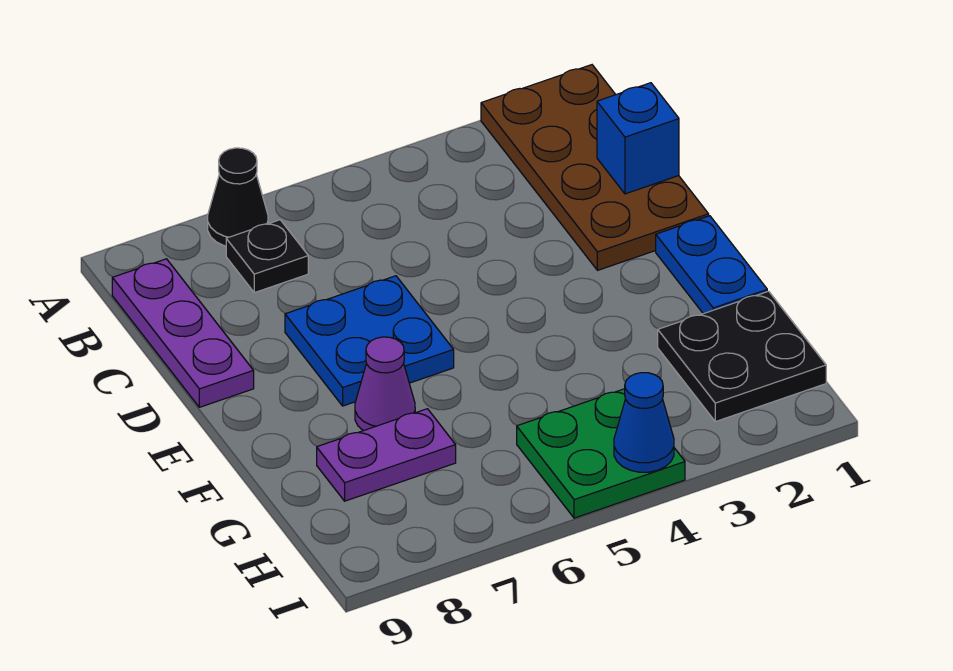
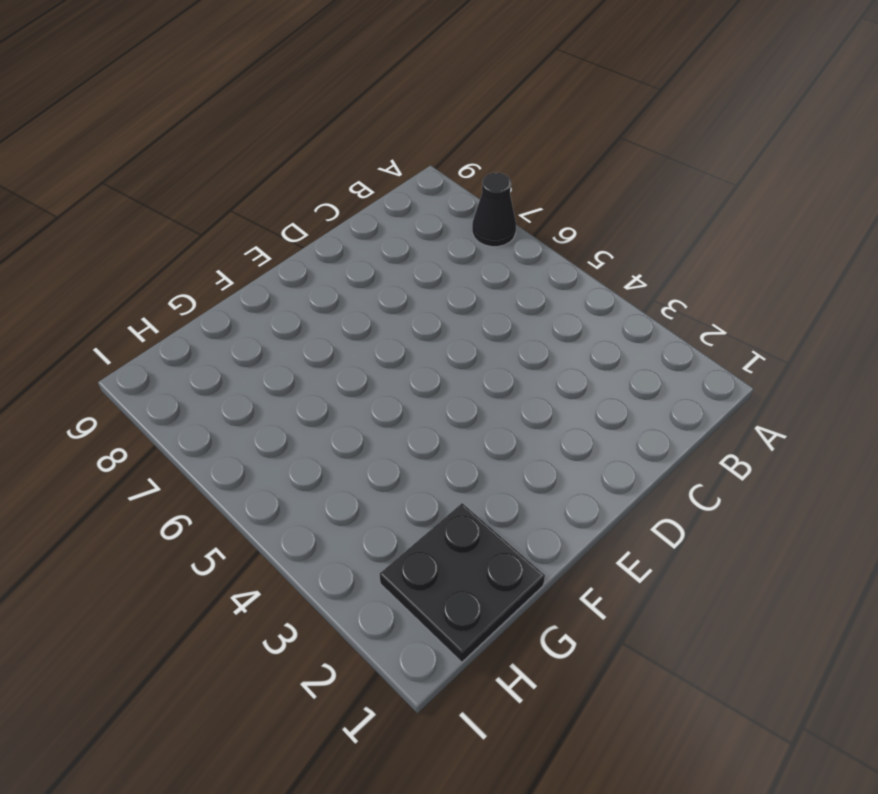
none -> brown plate A1:D2 level 1
none -> black plate B7 level 1
none -> purple plate B9:D9 level 1

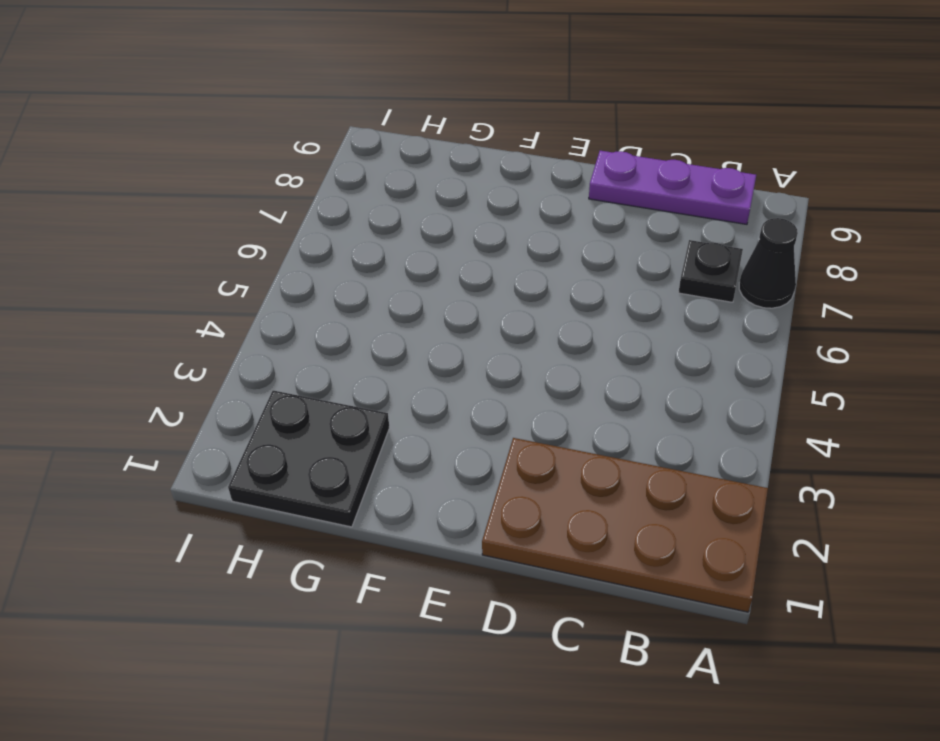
none -> blue plate D6:E7 level 1
none -> blue plate E1:F1 level 1
none -> purple cone F7 level 1

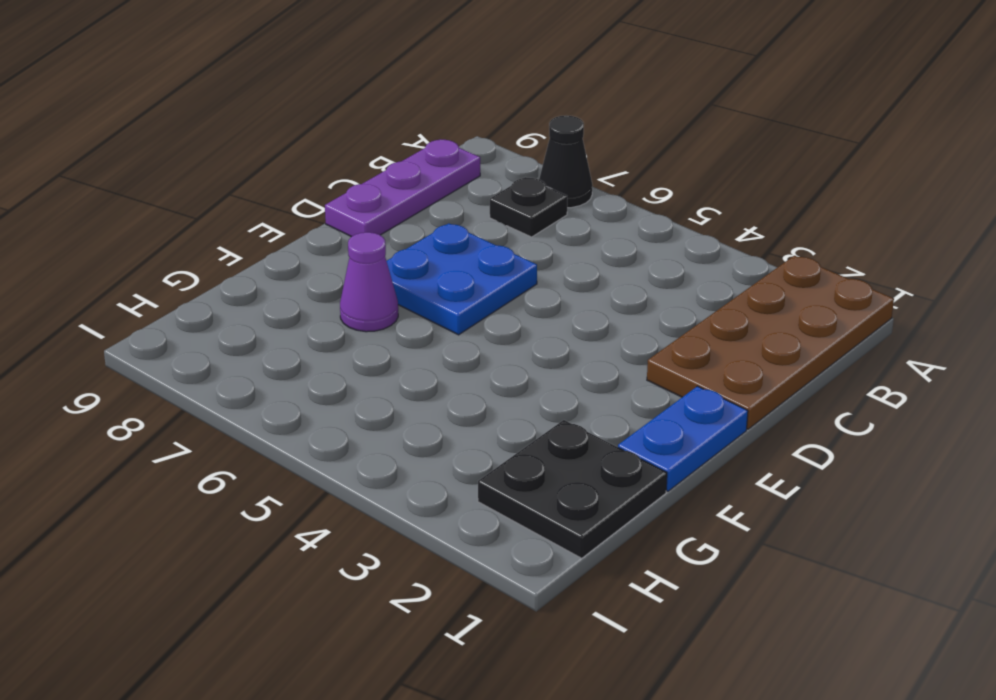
none -> purple plate G7:G8 level 1
none -> green plate H4:I5 level 1
none -> blue brick C1 level 2

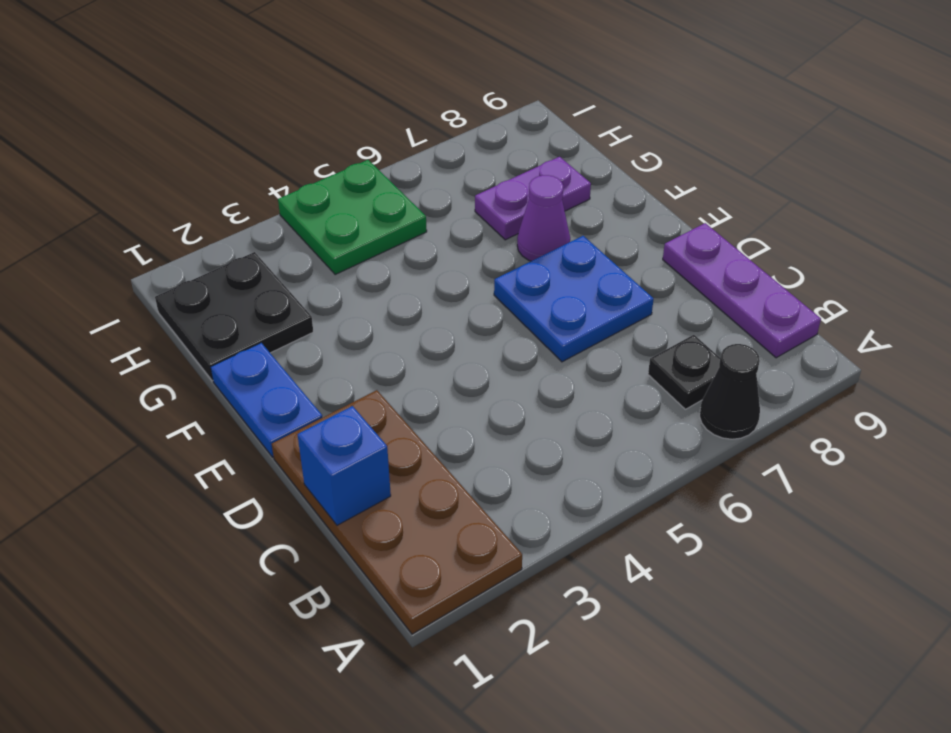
none -> blue cone I4 level 2

